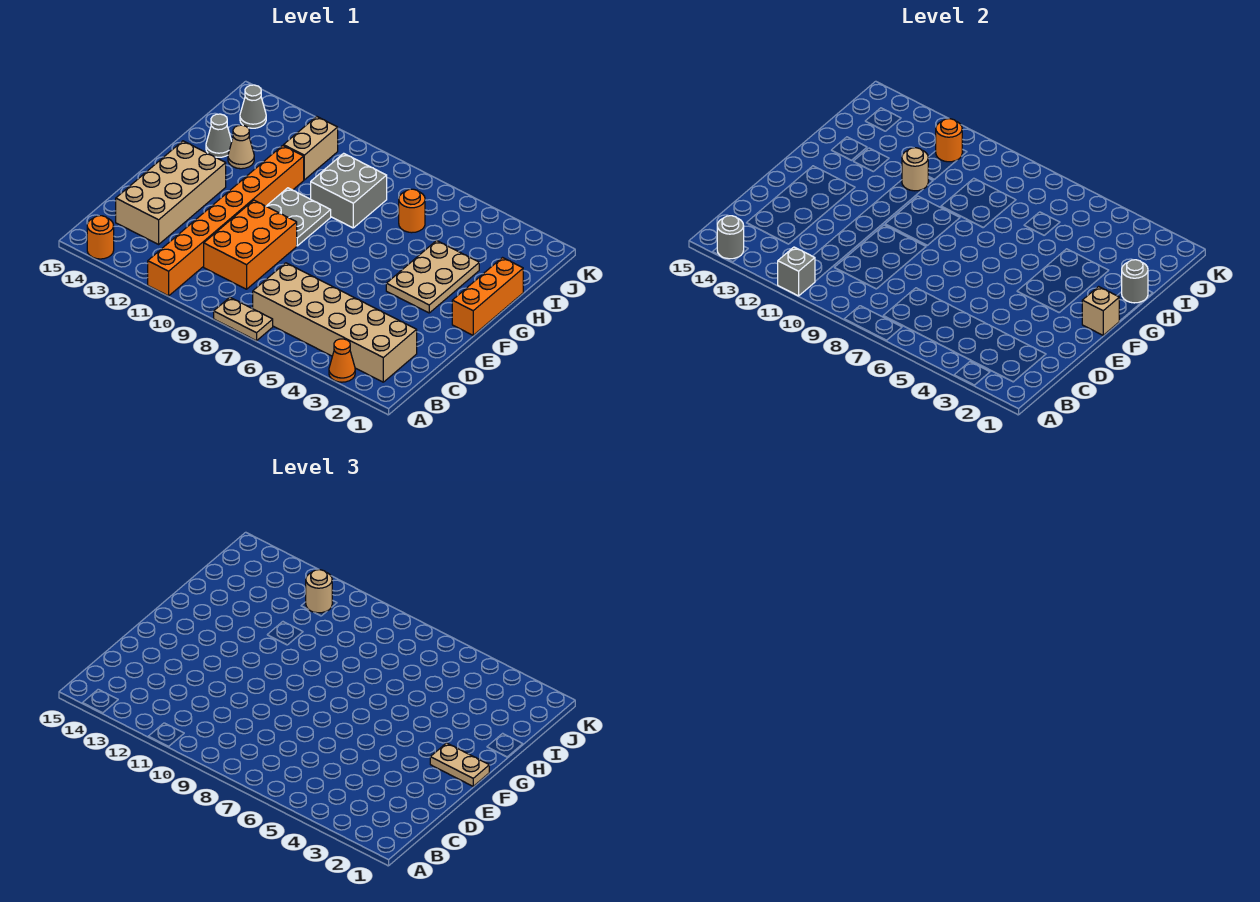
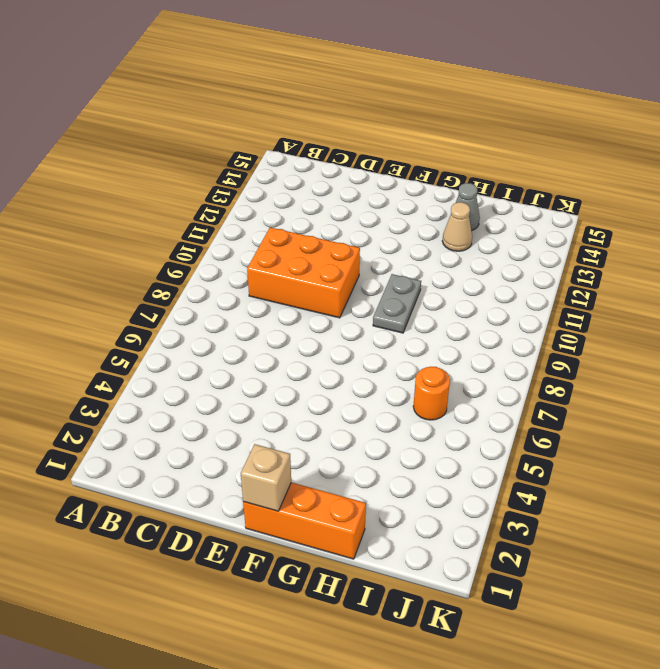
grey plate G9:G10 level 1 -> grey plate F9:G10 level 1
none -> orange cone A3 level 1
none -> tan plate A7:A8 level 1
none -> orange brick A11:H11 level 1

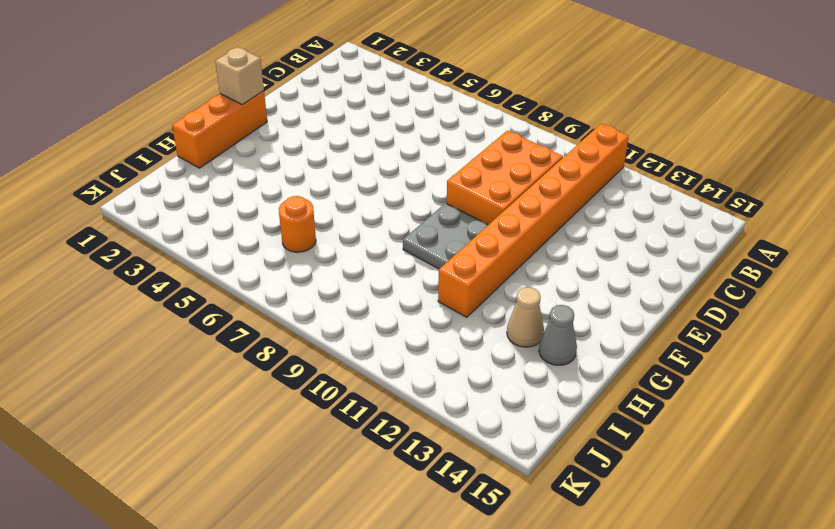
none -> orange cone A3 level 1
none -> tan plate A7:A8 level 1
none -> orange round brick A14 level 1

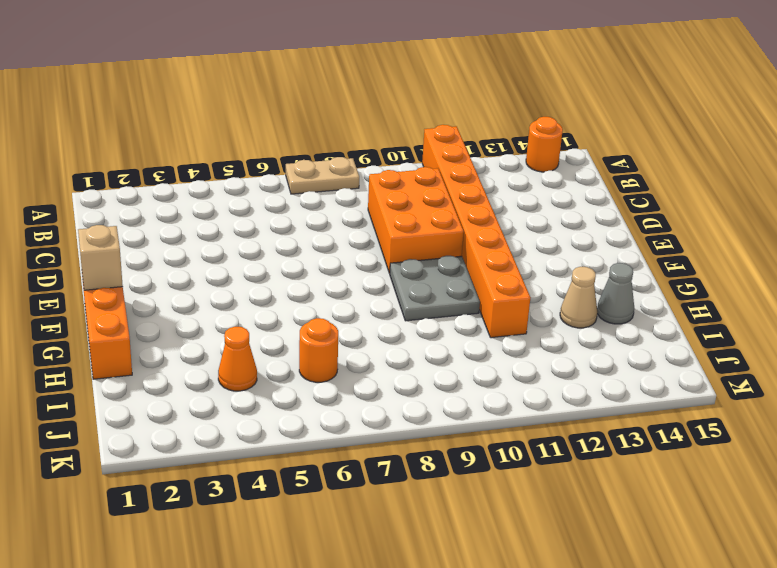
orange cone I4 level 1 -> orange cone A3 level 1
none -> tan brick B2:C7 level 1
none -> tan brick C13:F14 level 1
none -> tan plate F3:H4 level 1

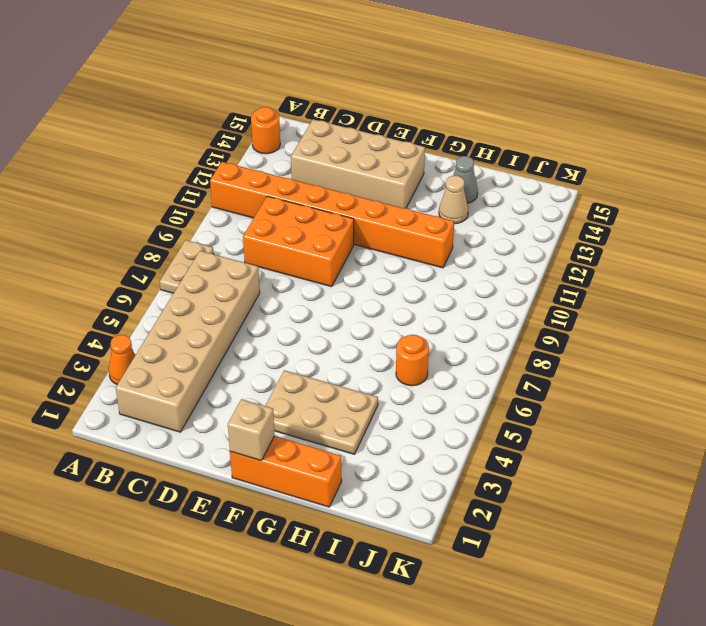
none -> grey plate F9:G10 level 1
none -> grey brick H8:I9 level 1
none -> tan brick I11:J11 level 1

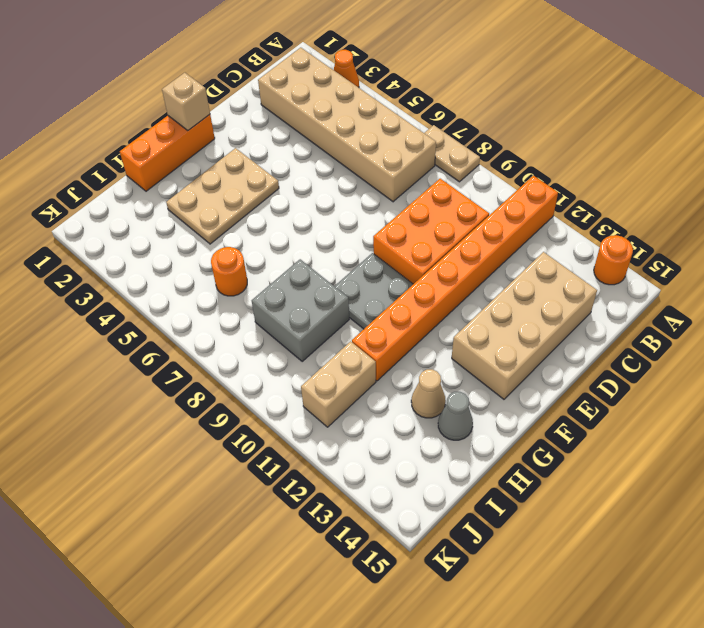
none -> grey cone J14 level 1
none -> grey brick A11 level 2
none -> grey round brick A14 level 2

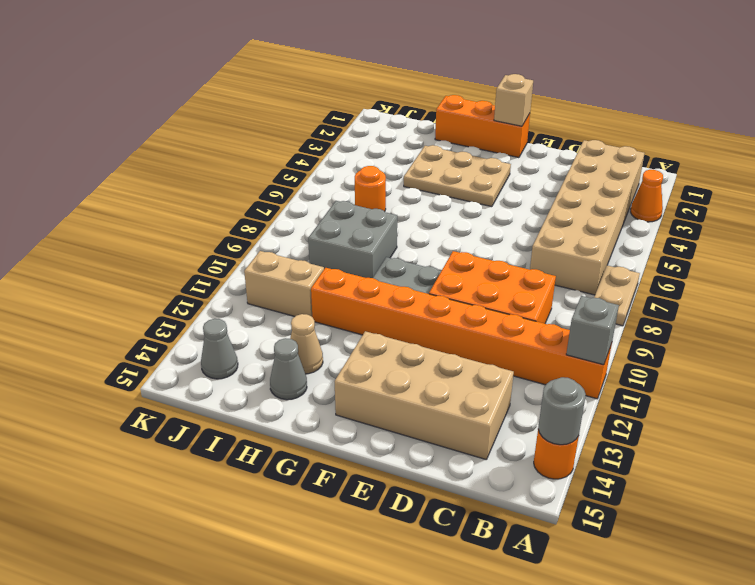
none -> grey round brick H1 level 2
none -> tan round brick H11 level 2
none -> orange round brick J11 level 2

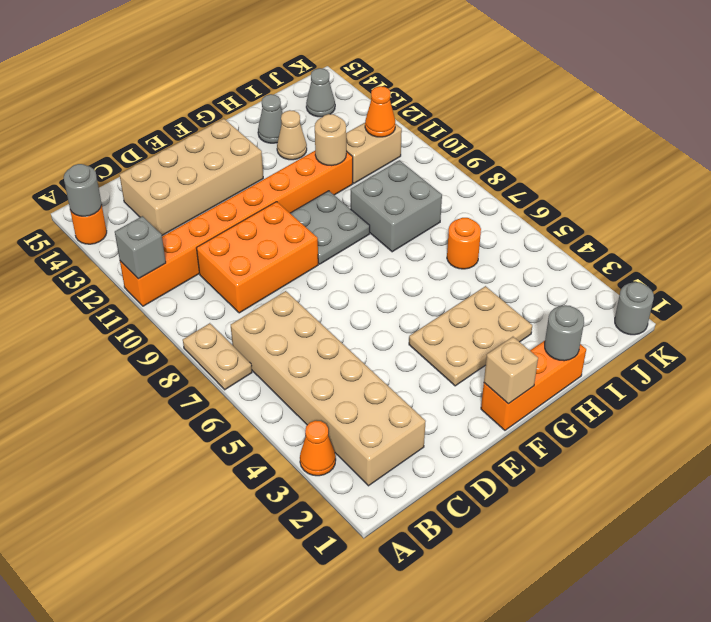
orange cone J11 level 2 -> orange round brick J11 level 2
grey round brick K1 level 1 -> none
none -> tan plate F1:F2 level 3
none -> tan round brick J11 level 3

